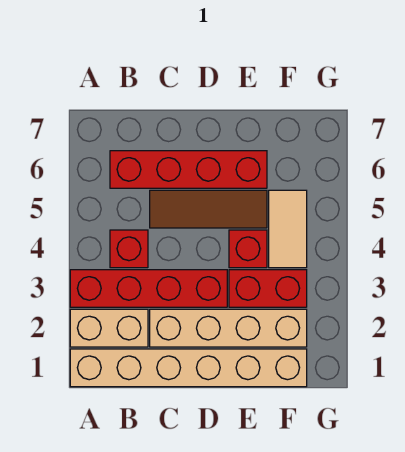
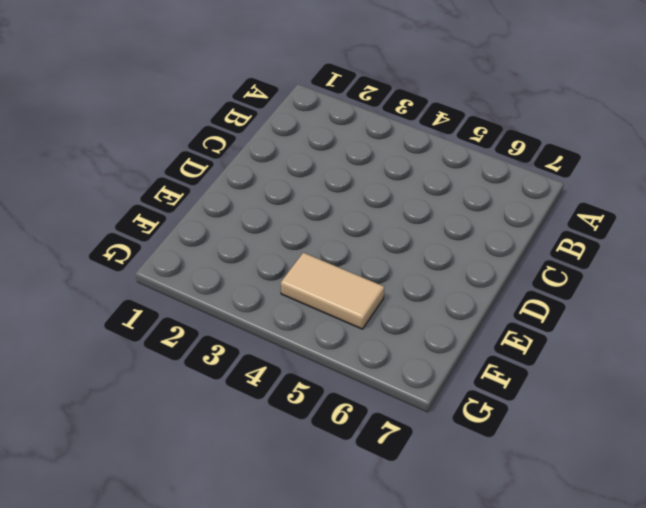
none -> tan brick A1:F1 level 1
none -> tan brick A2:B2 level 1

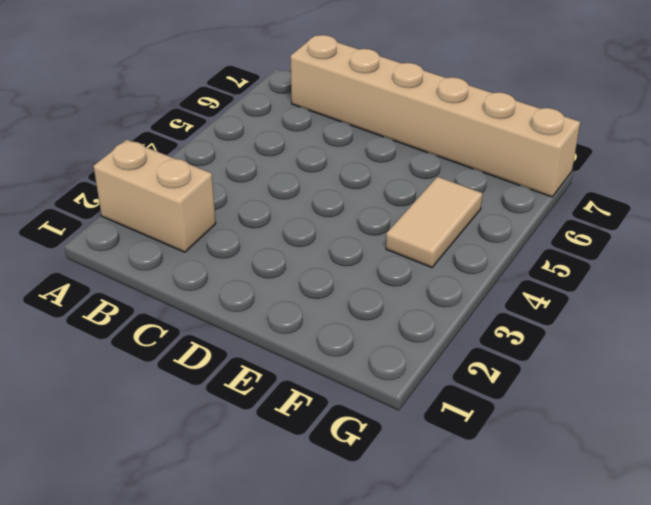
tan brick B7:G7 level 1 -> tan brick A1:F1 level 1
none -> red brick A3:D3 level 1
none -> red brick B4 level 1

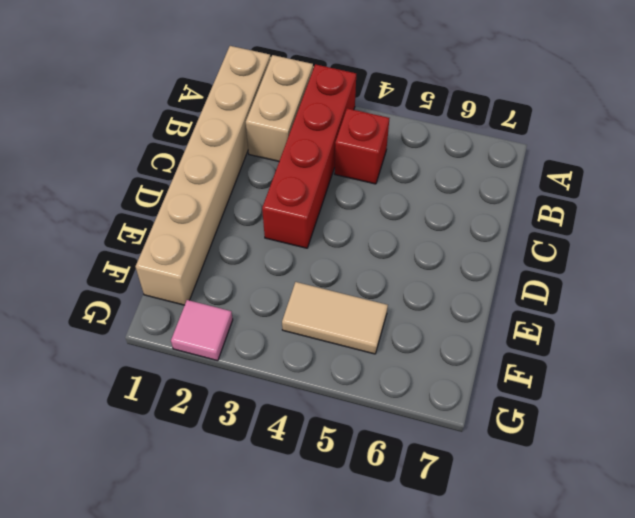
pink tile G2 level 1 -> none
none -> red brick B6:E6 level 1
none -> tan brick C2:F2 level 1

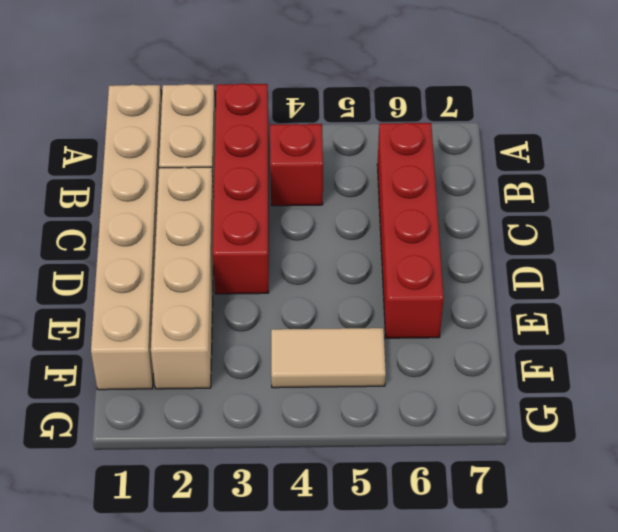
none -> brown tile C5:E5 level 1
none -> red brick E3:F3 level 1

